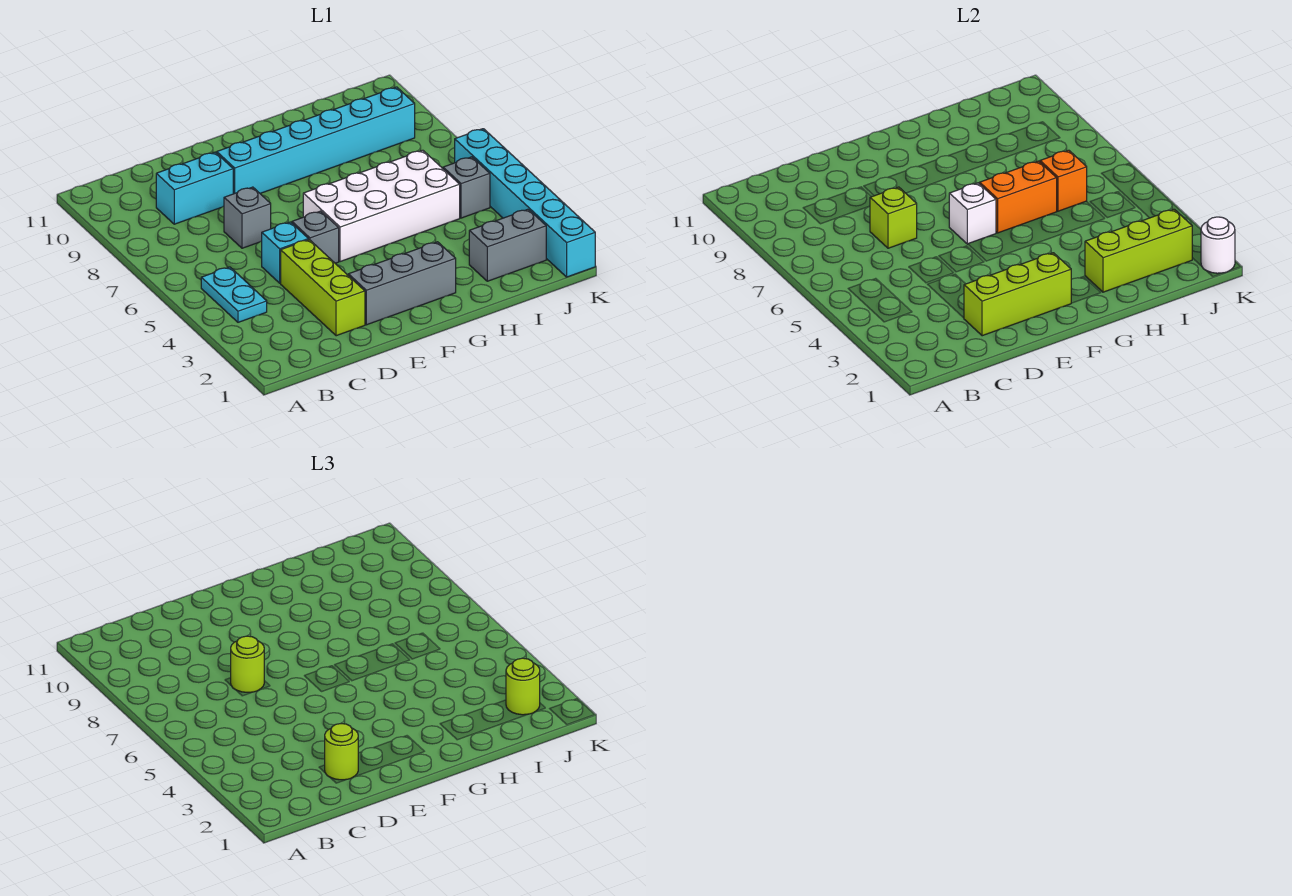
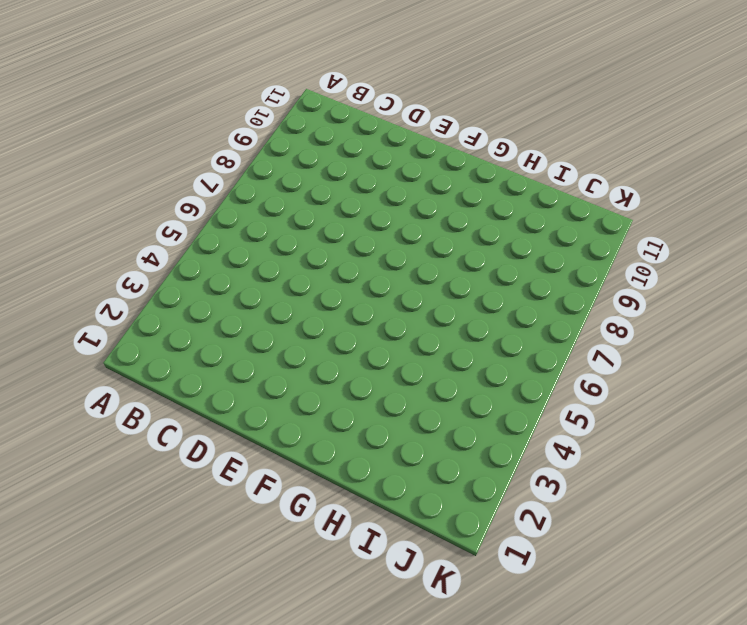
none -> cyan plate B4:B5 level 1
none -> cyan brick C9:D9 level 1
none -> lime brick D2:D4 level 1

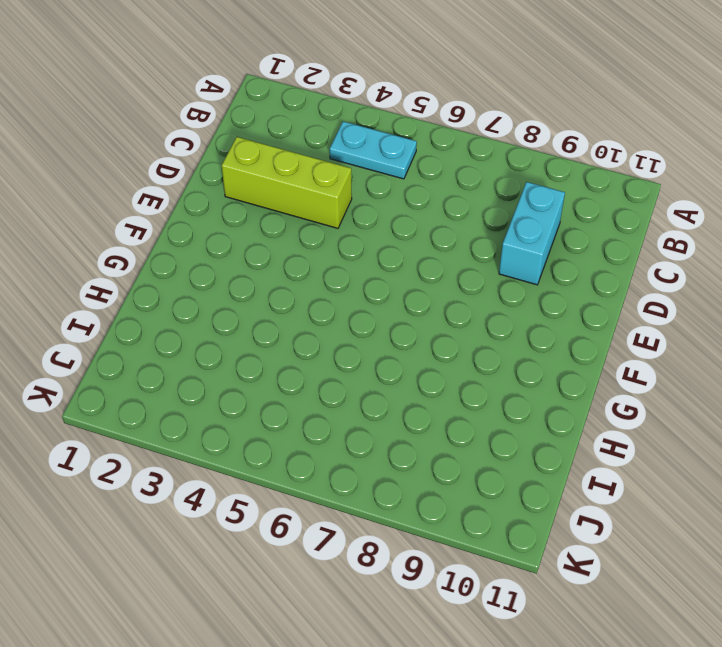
none -> cyan brick D5 level 1
none -> grey brick D7 level 1
none -> grey brick E2:G2 level 1

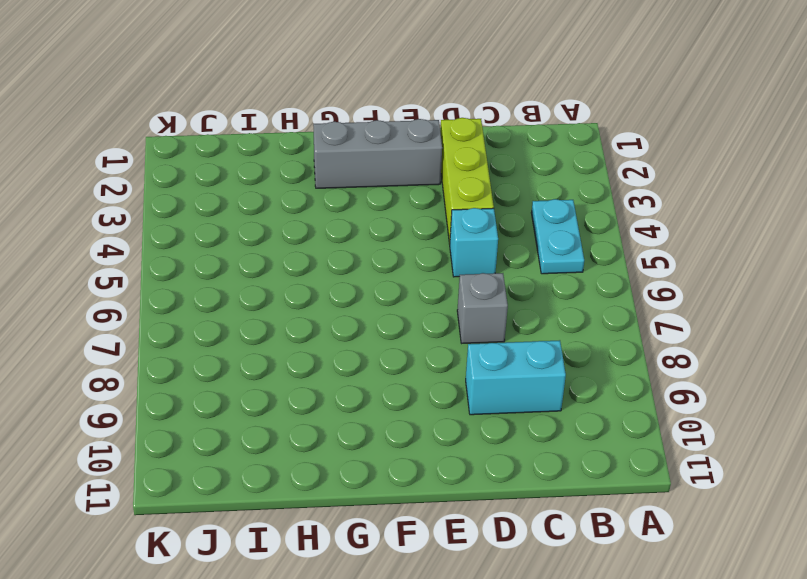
none -> grey brick E5 level 1
none -> cyan brick E9:J9 level 1
none -> white brick F5:I6 level 1

